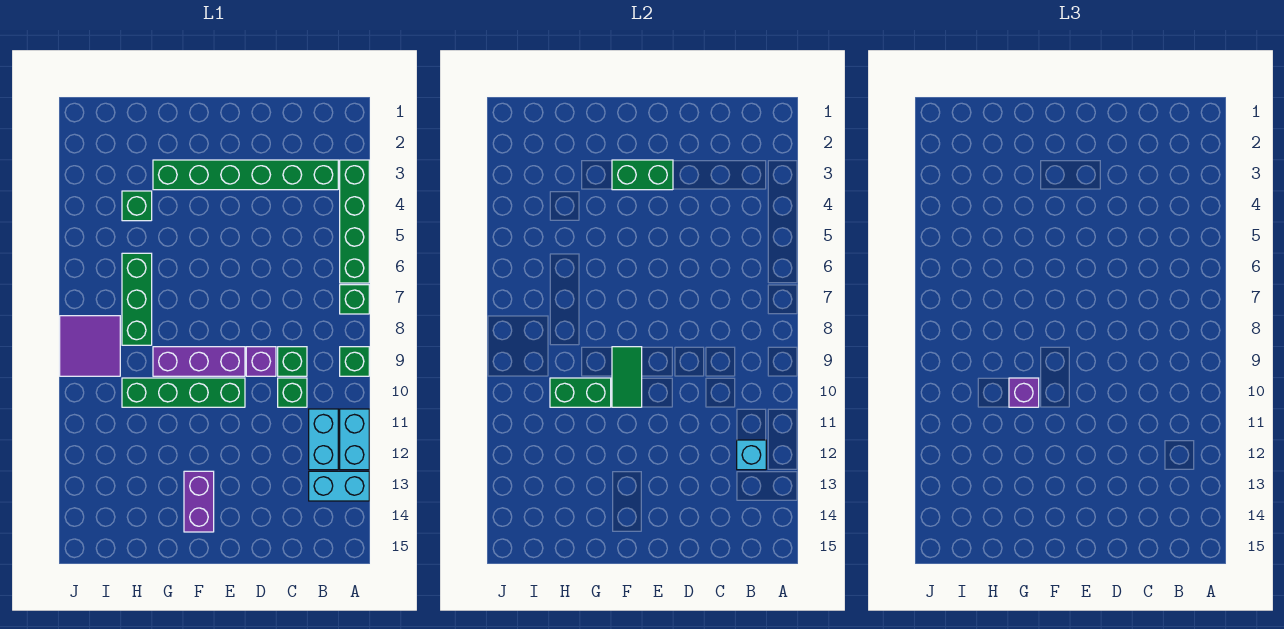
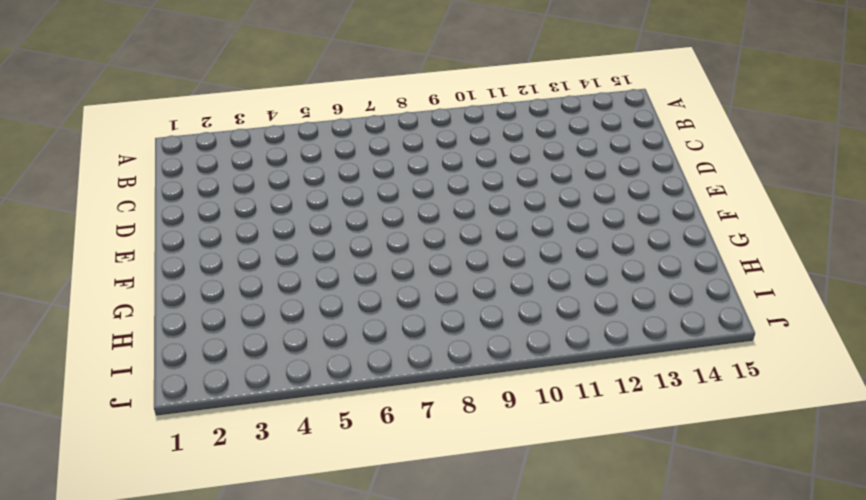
none -> green brick A3:A6 level 1
none -> green brick A7 level 1
none -> green brick A9 level 1

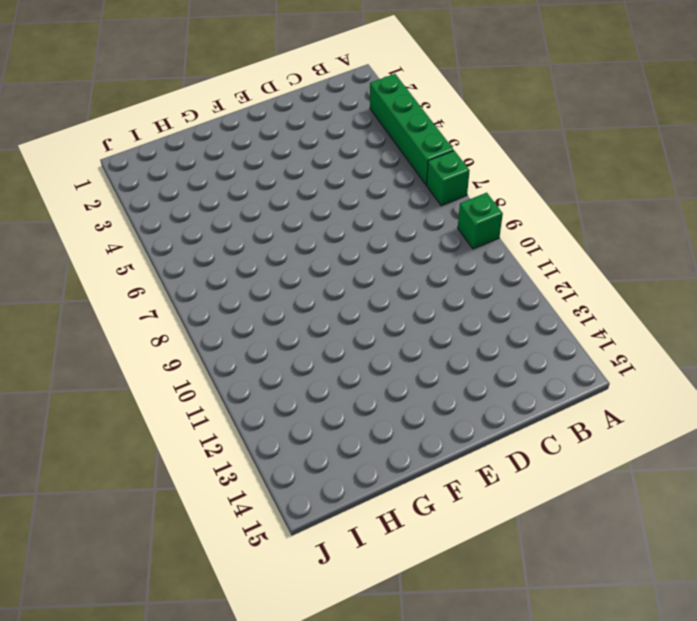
none -> cyan brick A11:A12 level 1
none -> cyan brick A13:B13 level 1
none -> green brick B3:G3 level 1

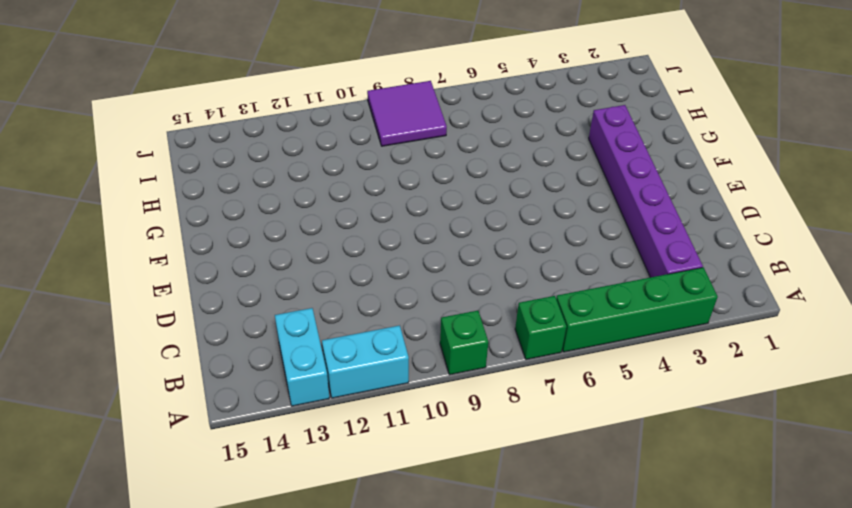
purple brick B3:G3 level 1 -> green brick B3:G3 level 1
none -> cyan brick B11:B12 level 1
none -> green brick C9 level 1
none -> green brick C10 level 1

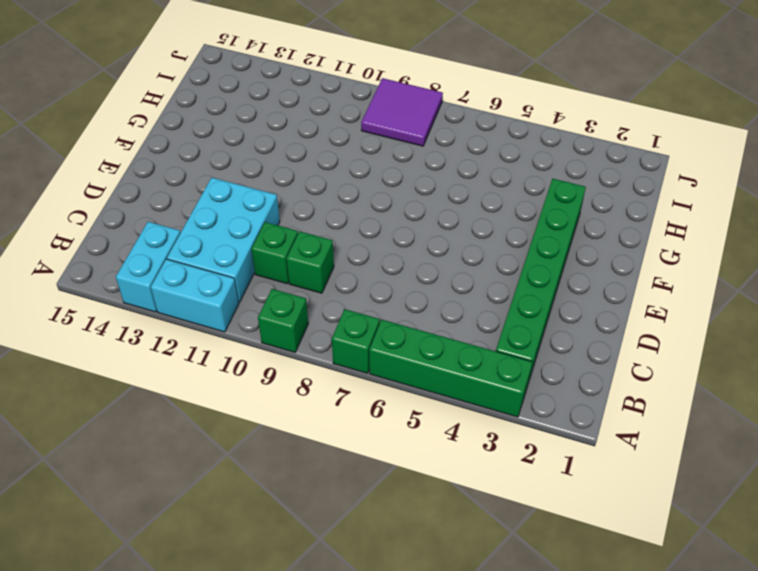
cyan brick B11:D12 level 1 -> cyan brick B11:B12 level 1
none -> purple brick D9 level 1
none -> purple brick E9:G9 level 1
none -> green brick E10:H10 level 1

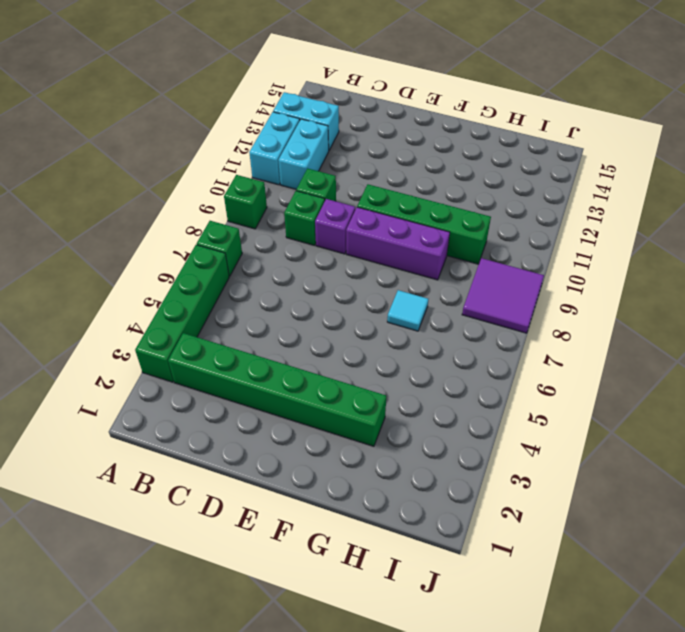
cyan tile G7 level 1 -> none
none -> purple brick F13:F14 level 1
none -> green brick H4 level 1
none -> green brick H6:H8 level 1

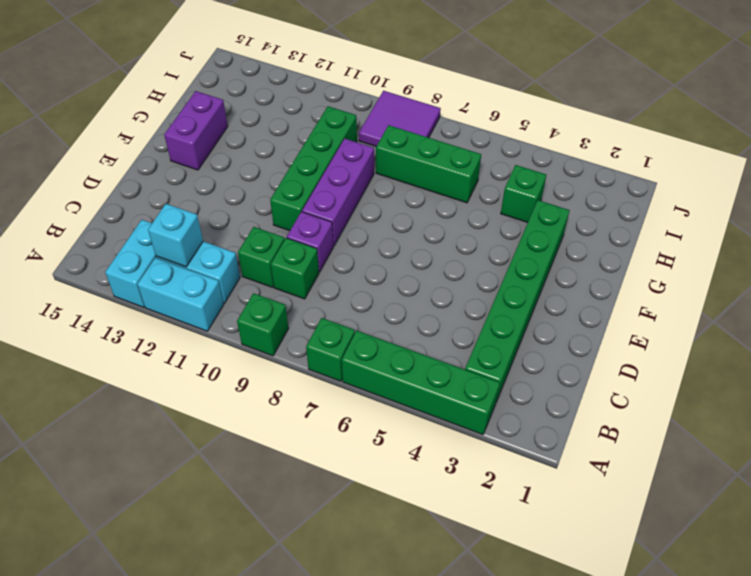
purple brick F14:G14 level 1 -> purple brick F13:F14 level 1
none -> green brick E3:F3 level 2
none -> green tile F9:F10 level 2
none -> green brick G10:H10 level 2

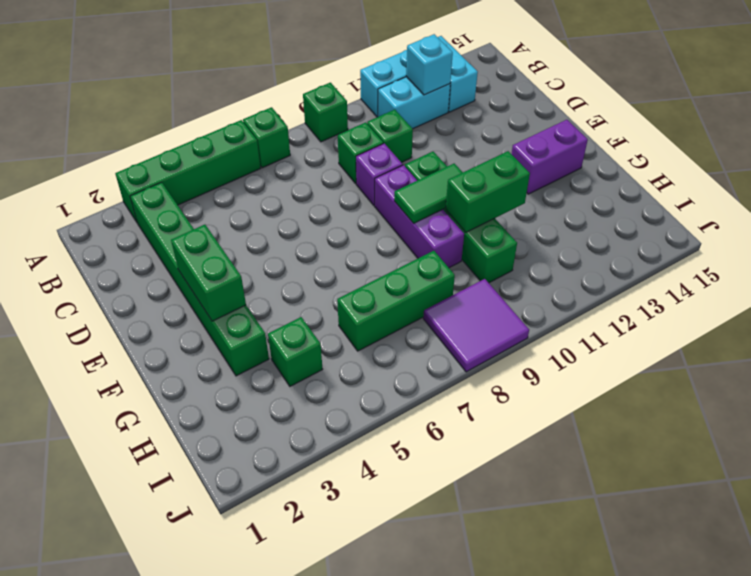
green brick G10:G11 level 2 -> green brick G10:H10 level 2
none -> purple brick G10 level 3

